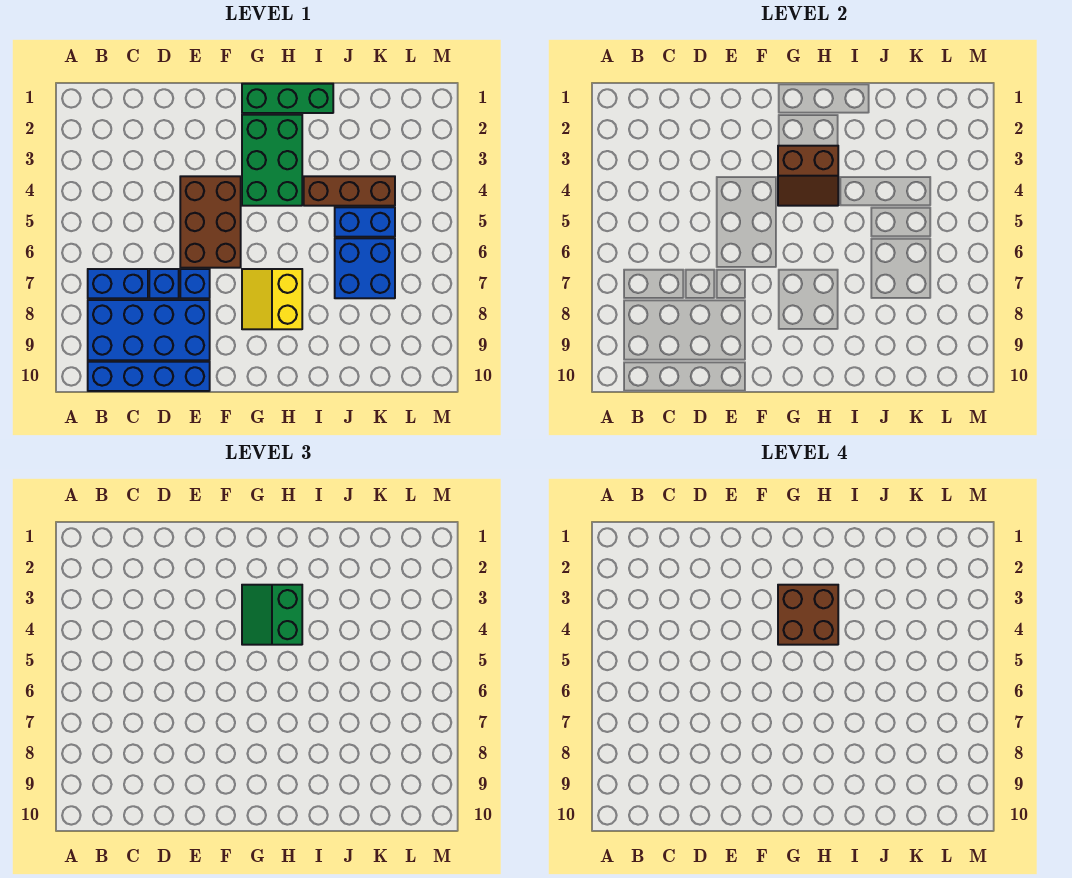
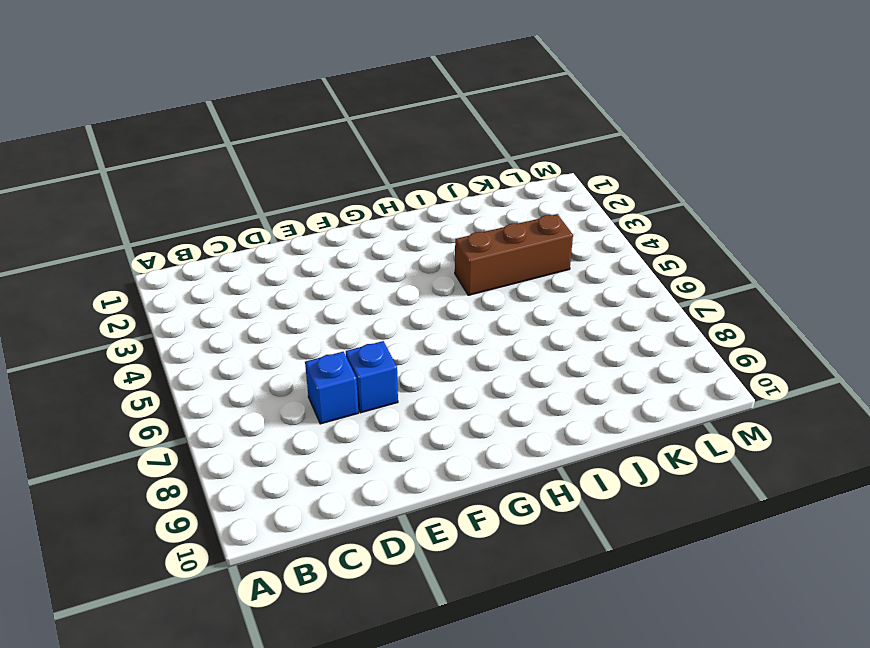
none -> blue brick B7:C7 level 1
none -> blue brick B8:E9 level 1
none -> blue brick B10:E10 level 1

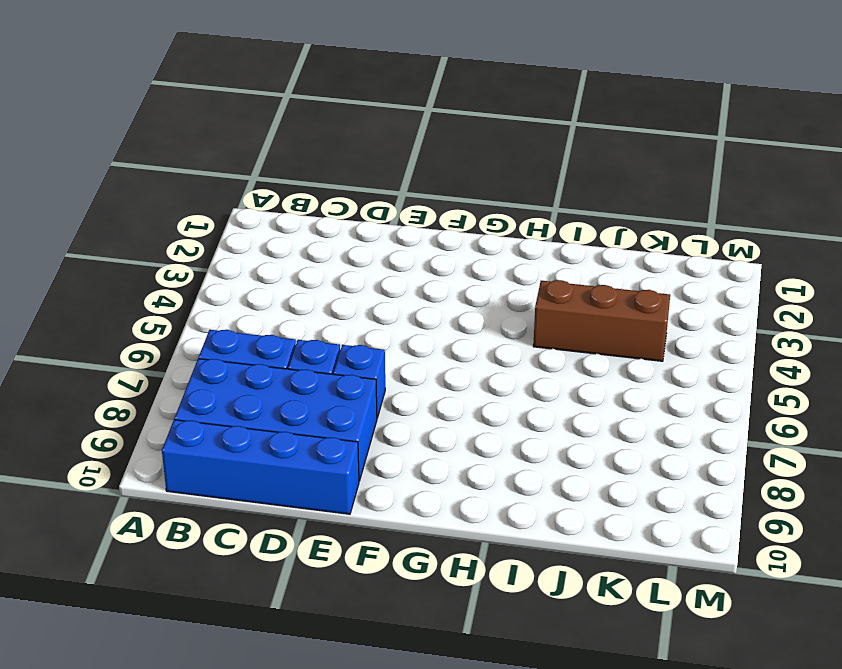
none -> brown brick E4:F6 level 1
none -> green brick G1:I1 level 1
none -> green brick G2:H4 level 1

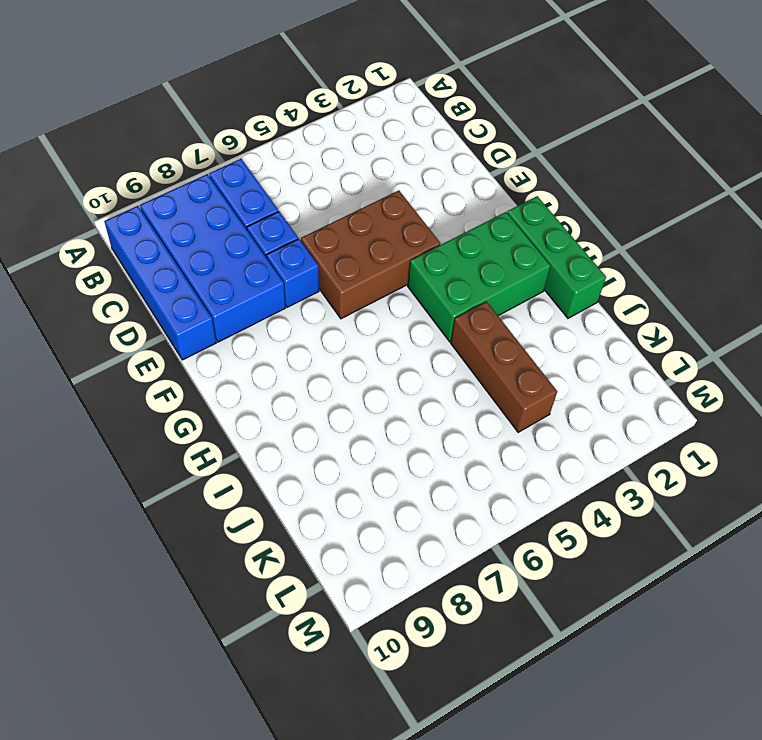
none -> yellow slope G7:H8 level 1 top H
none -> blue brick J5:K5 level 1
none -> blue brick J6:K7 level 1

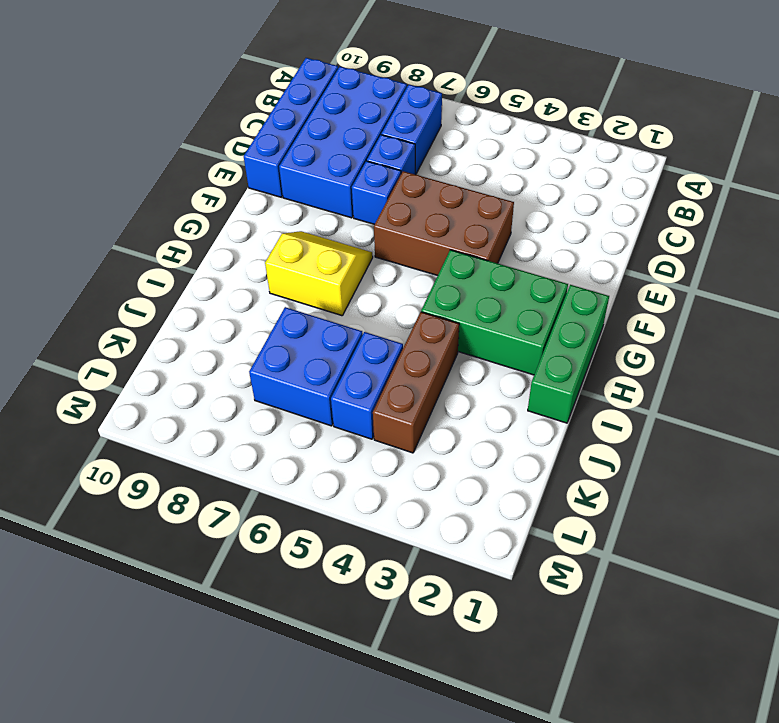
none -> brown slope G3:H4 level 2 top 3
none -> green slope G3:H4 level 3 top H
none -> brown brick G3:H4 level 4

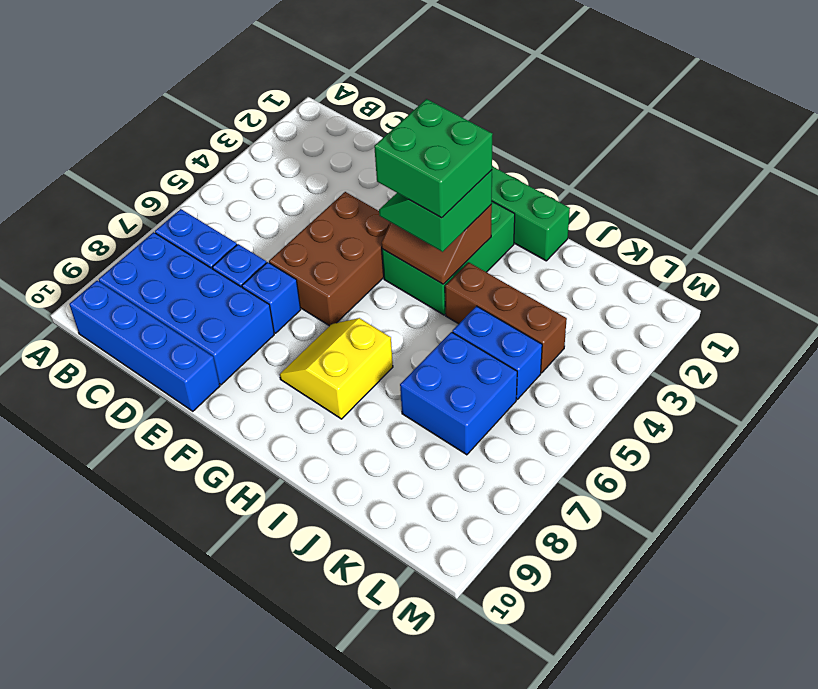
green brick G3:H4 level 4 -> brown brick G3:H4 level 4

